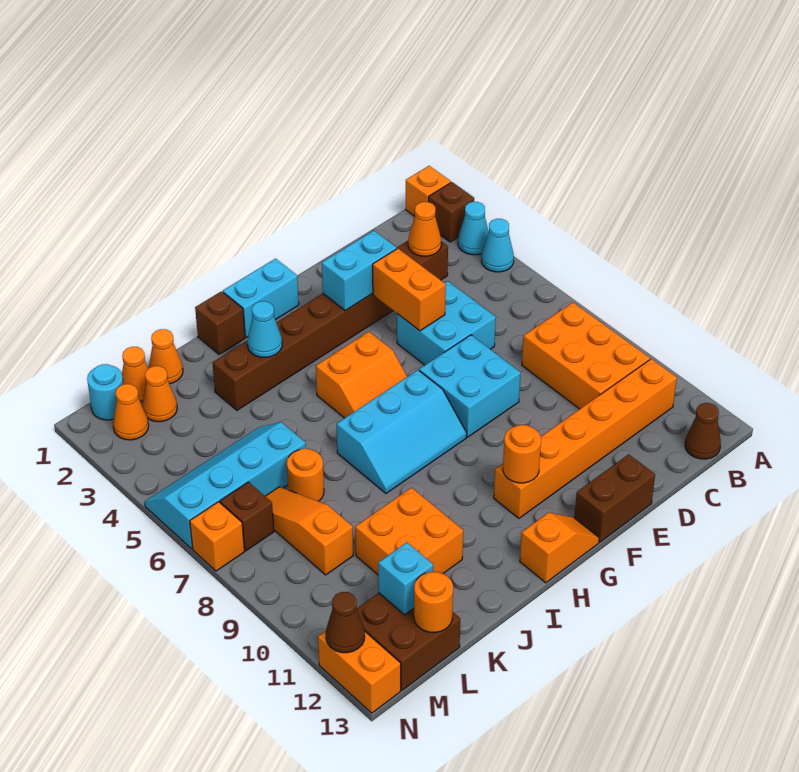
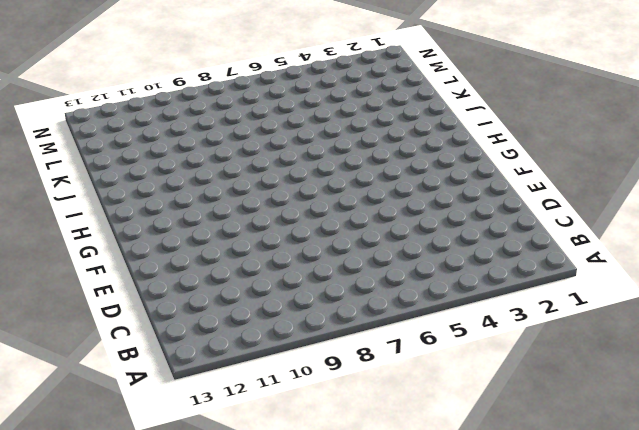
none -> orange brick A1 level 1
none -> brown brick A2 level 1
none -> cyan cone A3 level 1
none -> cyan cone A4 level 1

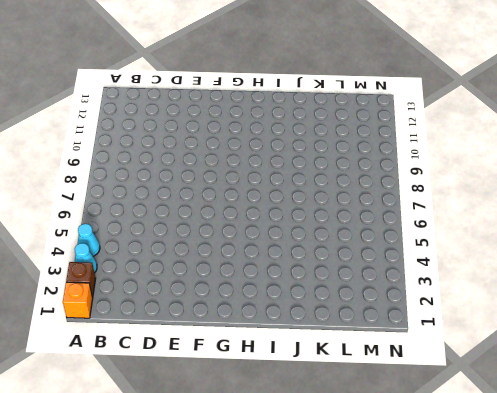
none -> orange brick B8:C10 level 1
none -> orange brick B11:G11 level 1
none -> brown cone B13 level 1
none -> brown brick C3:J3 level 1

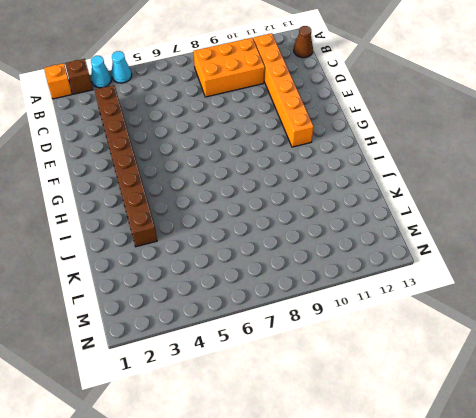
none -> cyan brick D5:E6 level 1
none -> cyan brick E7:F8 level 1
none -> brown brick E13:F13 level 1
none -> cyan brick G1:H1 level 1

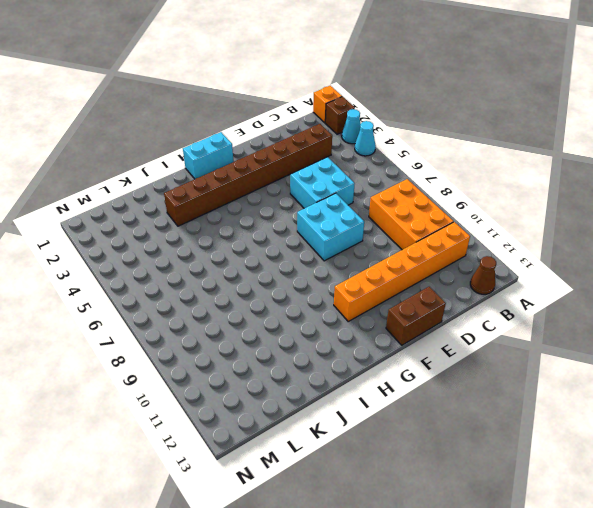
none -> orange slope G5:H6 level 1 top 5
none -> cyan slope G7:I8 level 1 top 7
none -> orange slope G13:H13 level 1 top H
none -> brown brick I1 level 1

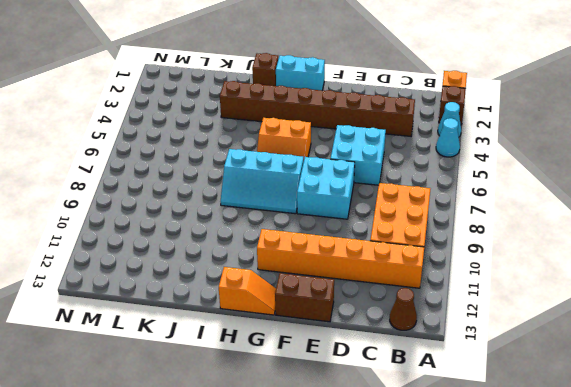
none -> orange brick J10:K11 level 1
none -> orange cone K1 level 1
none -> cyan slope K5:N6 level 1 top 6
none -> orange round brick K7 level 1

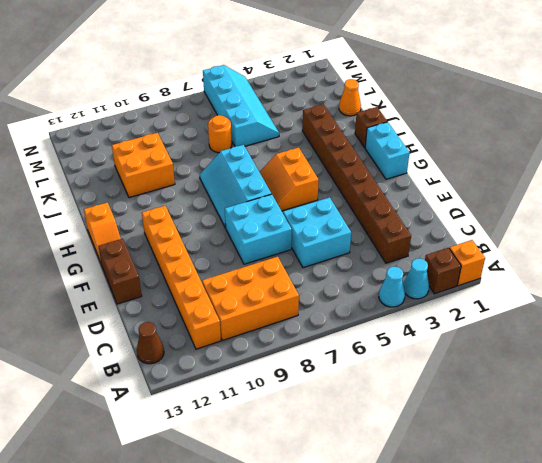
none -> orange cone L1 level 1
none -> orange cone L2 level 1
none -> orange slope L7:L9 level 1 top 9
none -> brown brick L12:M13 level 1

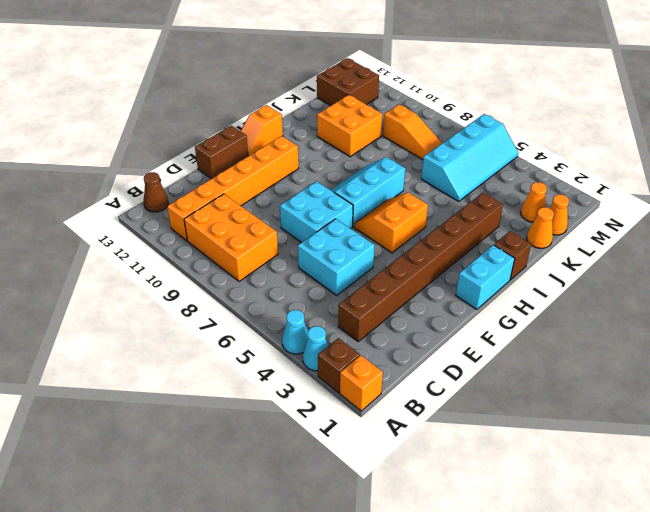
none -> orange round brick K7 level 1
none -> cyan round brick M1 level 1
none -> orange cone M2 level 1
none -> brown brick M7 level 1

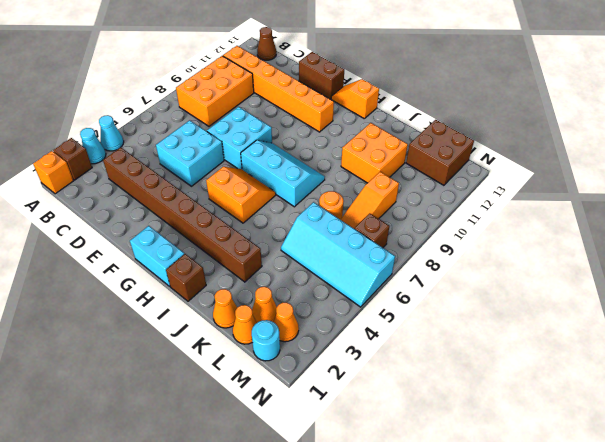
none -> orange brick N7 level 1
none -> orange brick N12:N13 level 1
none -> orange cone C3 level 2
none -> cyan brick E3:F3 level 2

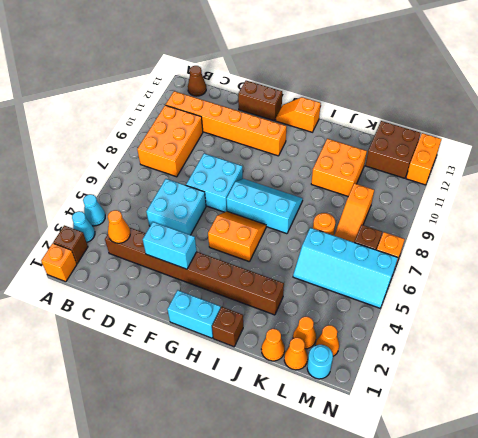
none -> orange brick E4:E5 level 2
none -> orange round brick G11 level 2
none -> cyan cone I3 level 2
none -> cyan brick L12 level 2

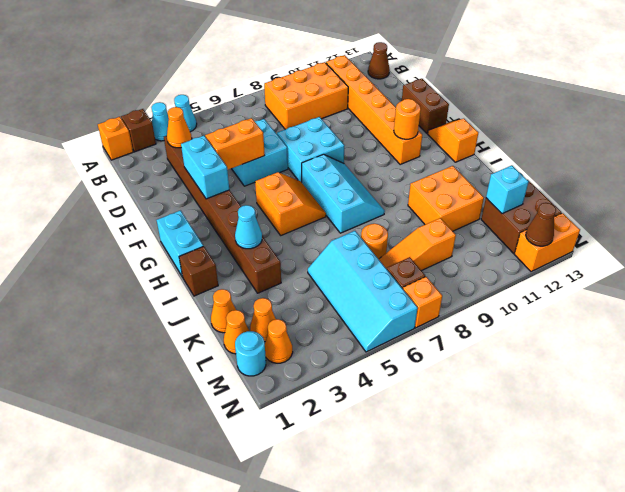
none -> orange round brick L13 level 2

